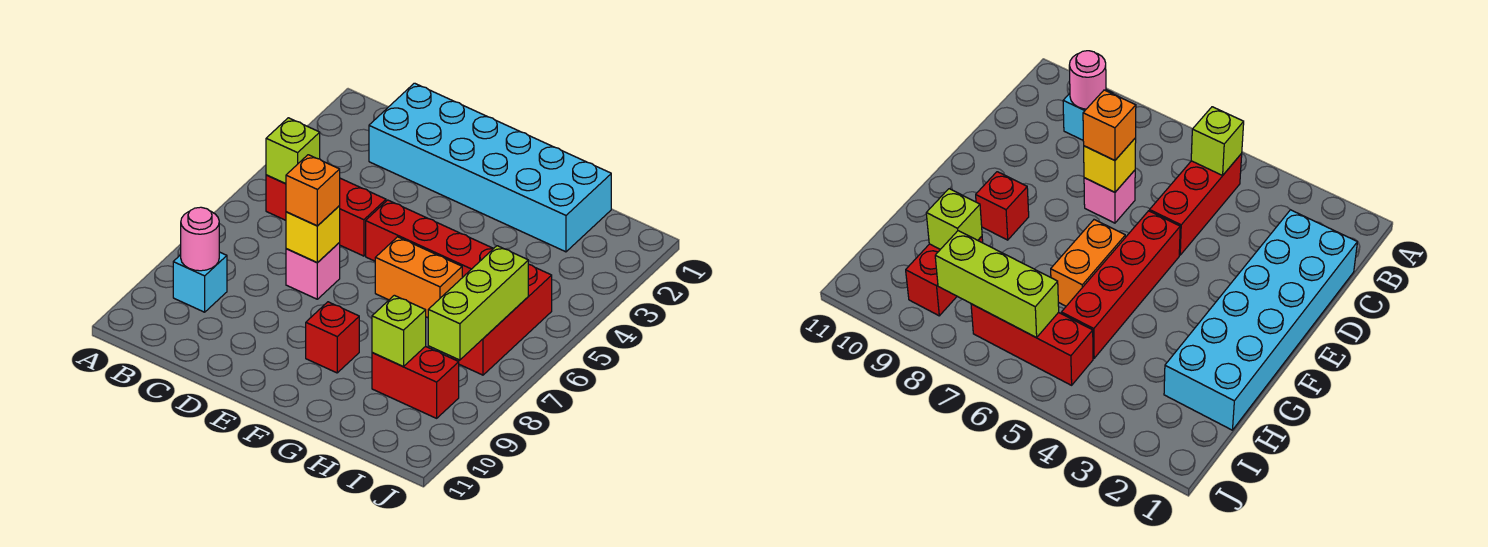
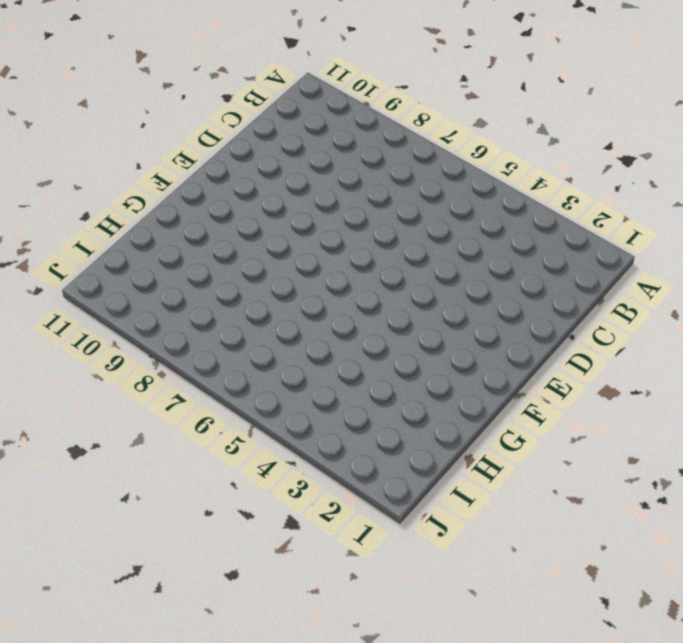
none -> red brick B5:D5 level 1
none -> cyan brick B9 level 1
none -> cyan brick C1:H2 level 1

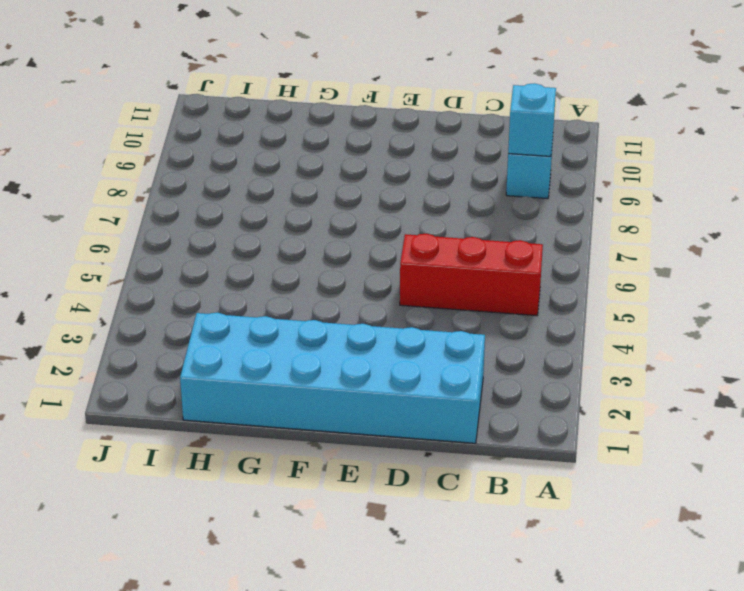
cyan brick B9 level 2 -> pink round brick B9 level 2
none -> pink brick D7 level 1
none -> red brick E5:H5 level 1
none -> orange brick F6:G6 level 1

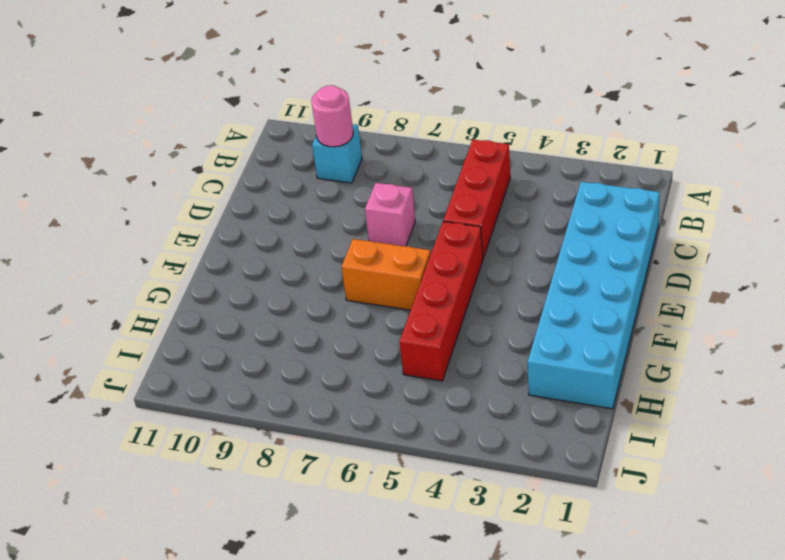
orange brick F6:F7 level 1 -> orange brick F6:G6 level 1
none -> red brick F9 level 1
none -> red brick H9:I9 level 1
none -> red brick I5:I7 level 1

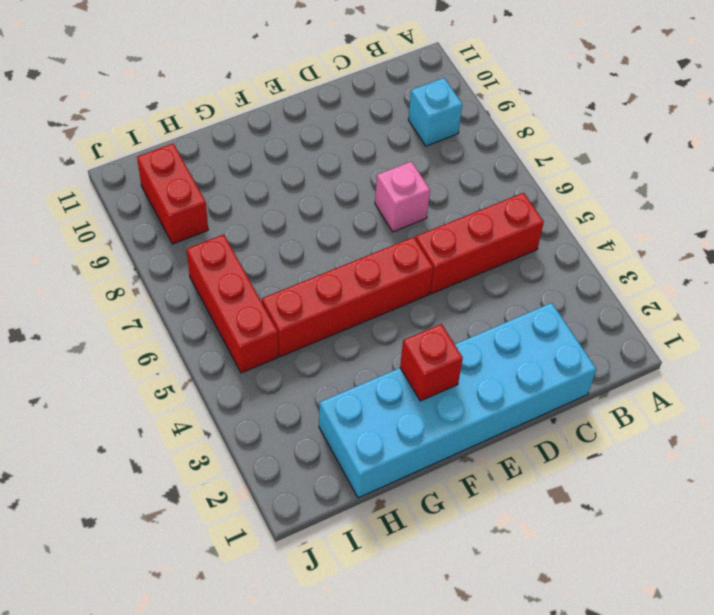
red brick F2 level 2 -> red brick F9 level 1
red brick I9:I10 level 1 -> red brick H9:I9 level 1
none -> orange brick F6:G6 level 1
none -> lime brick B5 level 2
none -> pink round brick B9 level 2

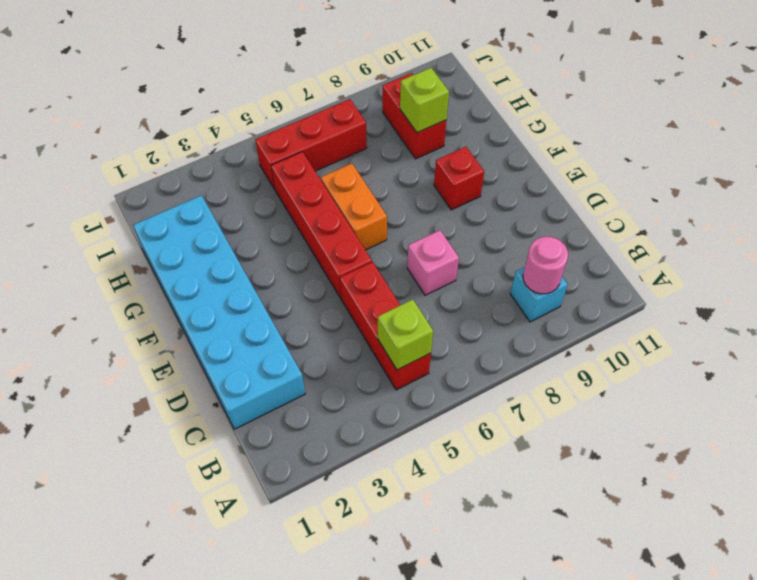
none -> yellow brick D7 level 2
none -> lime brick I6:I8 level 2
none -> orange brick D7 level 3

